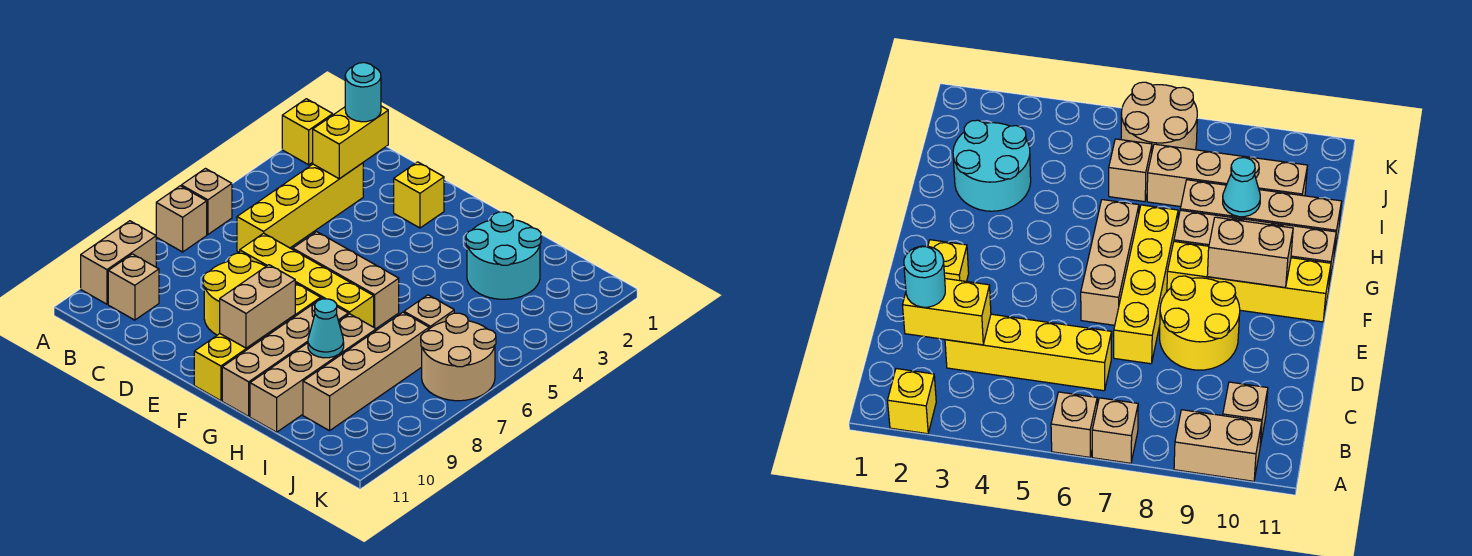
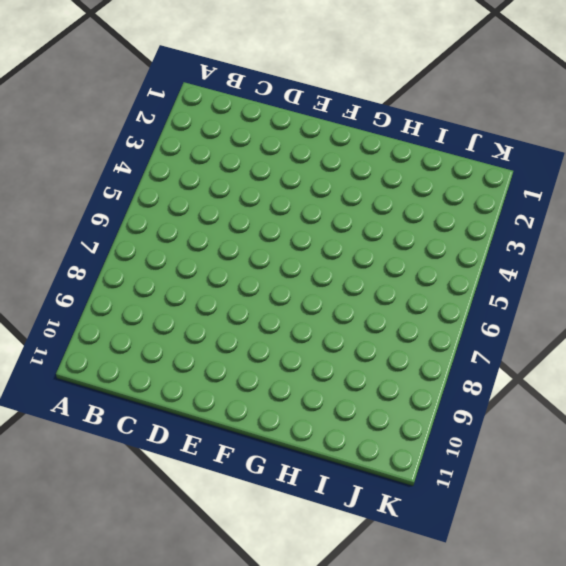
none -> yellow brick A2 level 1
none -> tan brick A6 level 1
none -> tan brick A7 level 1

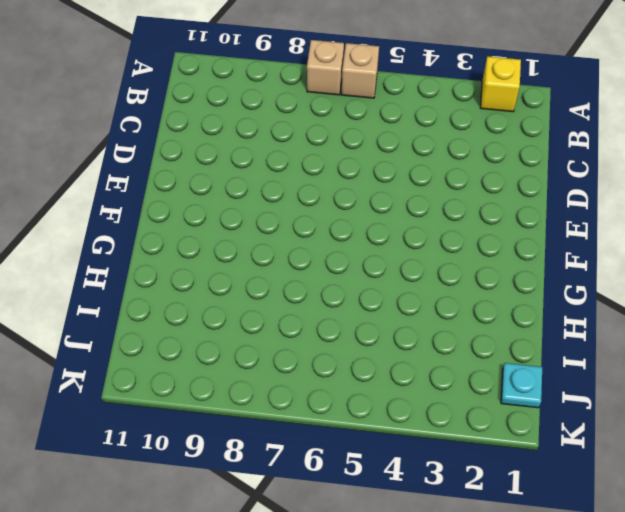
cyan plate J1 level 1 -> none
none -> tan brick A9:A10 level 1
none -> tan brick B10 level 1
none -> yellow brick C3:C6 level 1

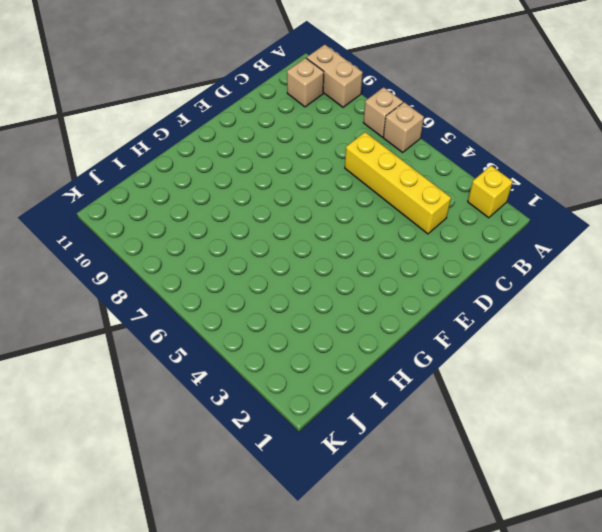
none -> yellow brick D7:G7 level 1
none -> yellow round brick D8:E9 level 1
none -> yellow brick E2 level 1

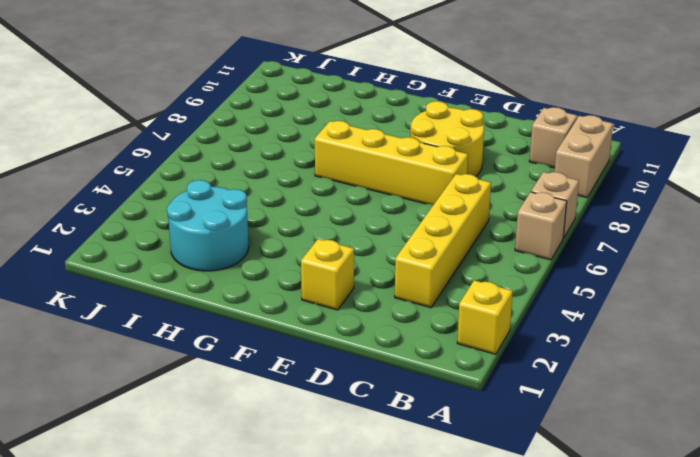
none -> tan brick E6:G6 level 1
none -> yellow brick F8:F11 level 1
none -> tan brick G8:G11 level 1

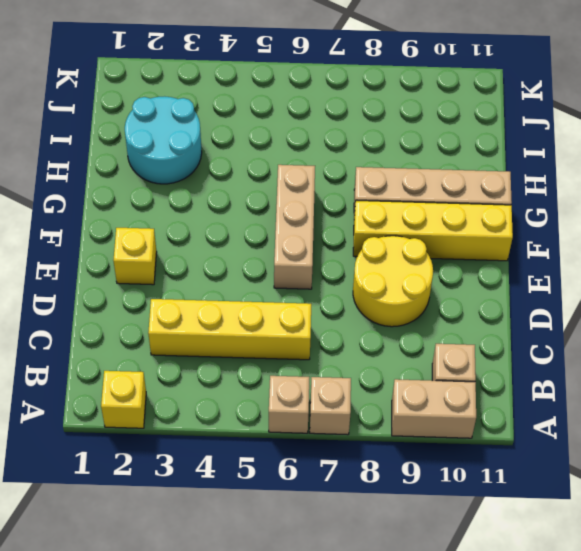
none -> yellow brick D7:G7 level 1
none -> tan brick H8:H11 level 1
none -> tan brick I6 level 1

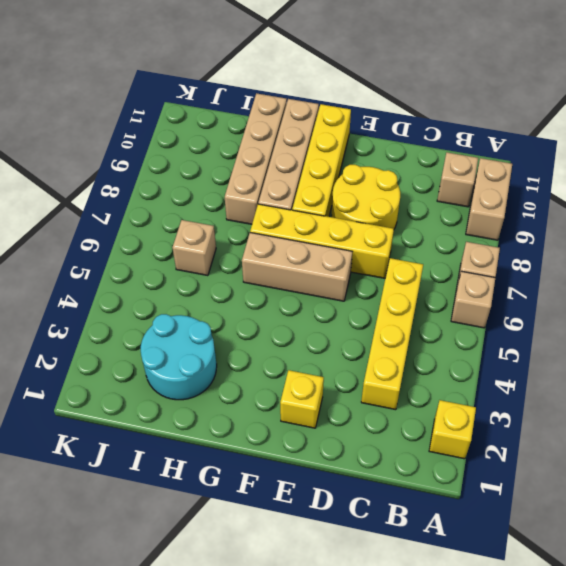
none -> tan brick I7:I10 level 1
none -> tan round brick J6:K7 level 1
none -> yellow brick C2:C3 level 2

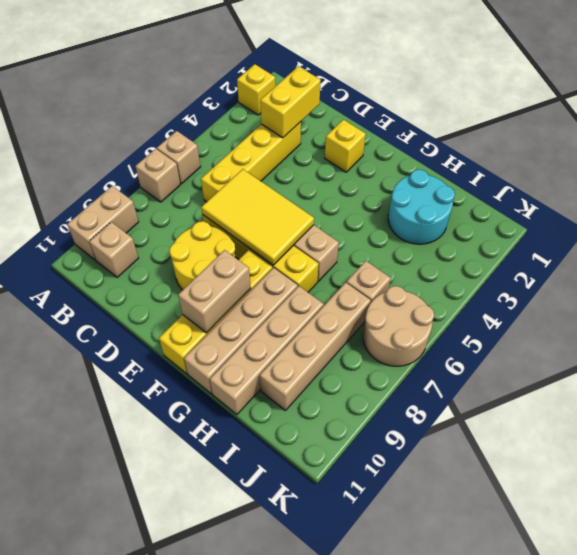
yellow tile D6:F7 level 2 -> none
none -> cyan cone H9 level 2
none -> cyan round brick C2 level 3

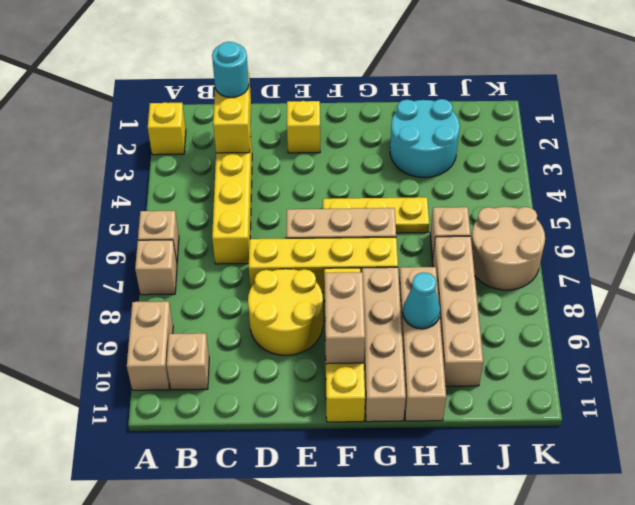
yellow plate F5:H5 level 1 -> none

